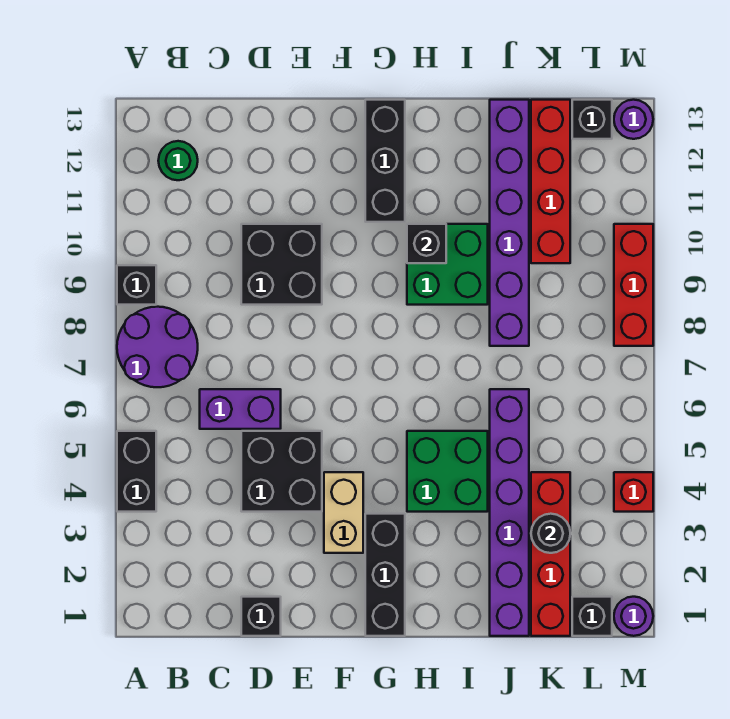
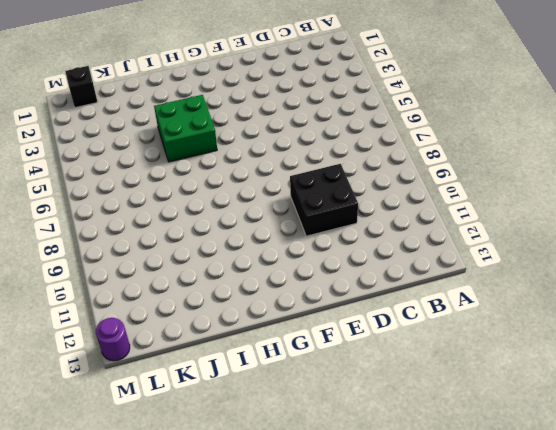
none -> black brick A4:A5 level 1
none -> purple round brick A7:B8 level 1
none -> black brick A9 level 1

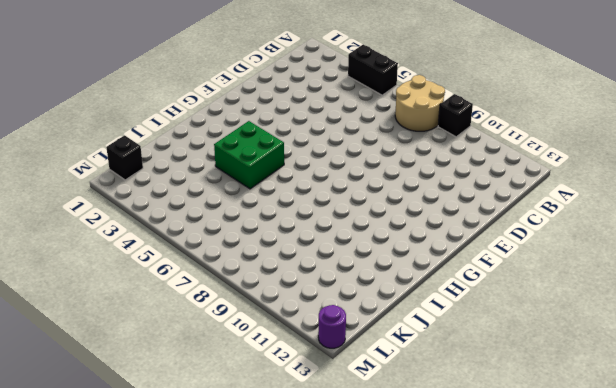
tan round brick A7:B8 level 1 -> purple round brick A7:B8 level 1
none -> green round brick B12 level 1
none -> purple brick C6:D6 level 1
none -> black brick D1 level 1

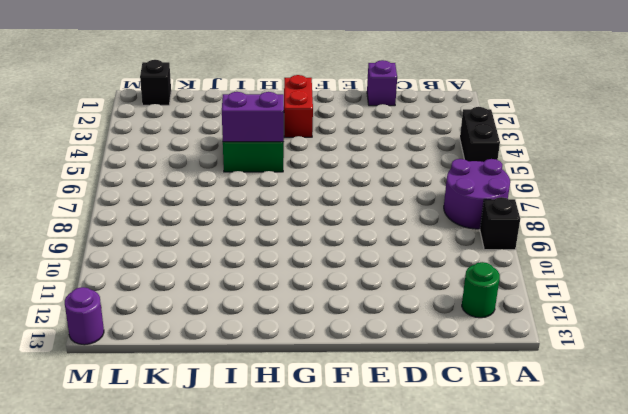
purple brick D1 level 1 -> black brick D1 level 1
red brick G2:G3 level 1 -> black brick G1:G3 level 1
purple brick H5:I5 level 2 -> purple brick C6:D6 level 1
none -> black brick D4:E5 level 1
none -> black brick D9:E10 level 1
none -> tan brick F3:F4 level 1

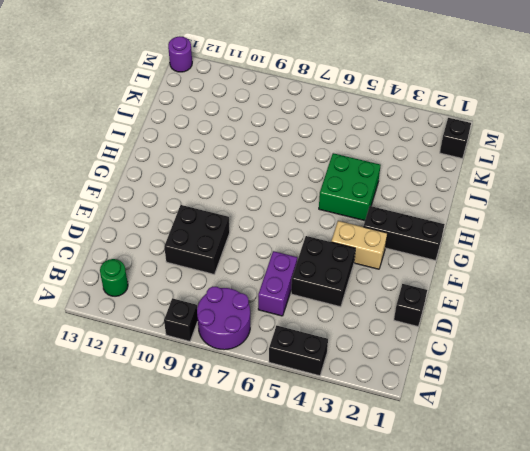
none -> black brick G11:G13 level 1
none -> green brick H9:I10 level 1
none -> purple brick J1:J6 level 1

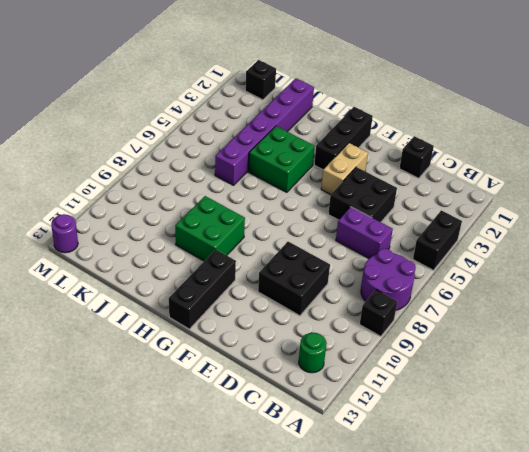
none -> purple brick J8:J13 level 1
none -> red brick K1:K4 level 1
none -> red brick K10:K13 level 1

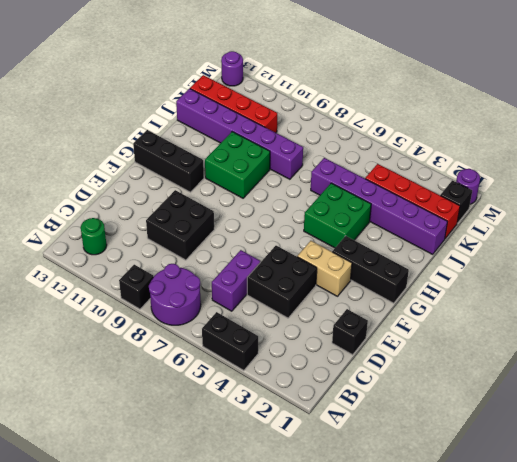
none -> black brick L13 level 1
none -> red brick M4 level 1
none -> red brick M8:M10 level 1

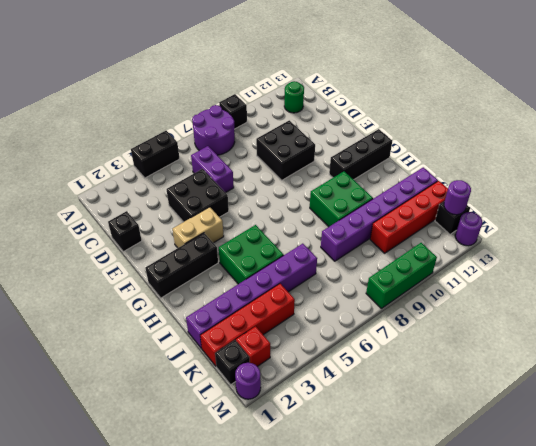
red brick L2 level 1 -> red brick M4 level 1
purple round brick L13 level 2 -> none
green brick M8:M10 level 1 -> red brick M8:M10 level 1
none -> black brick H10 level 2
none -> black round brick K3 level 2

